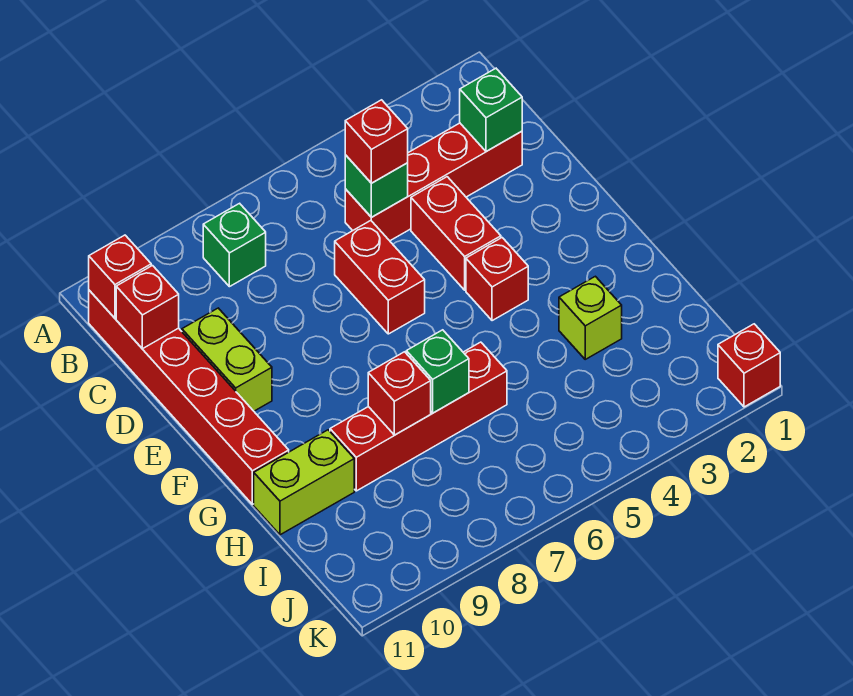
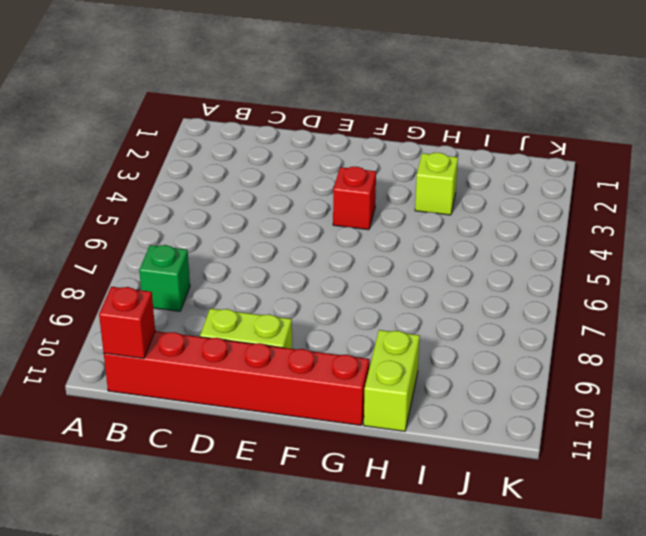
none -> red brick C2:C5 level 1
none -> red brick D4:E4 level 1
none -> red brick D6:E6 level 1

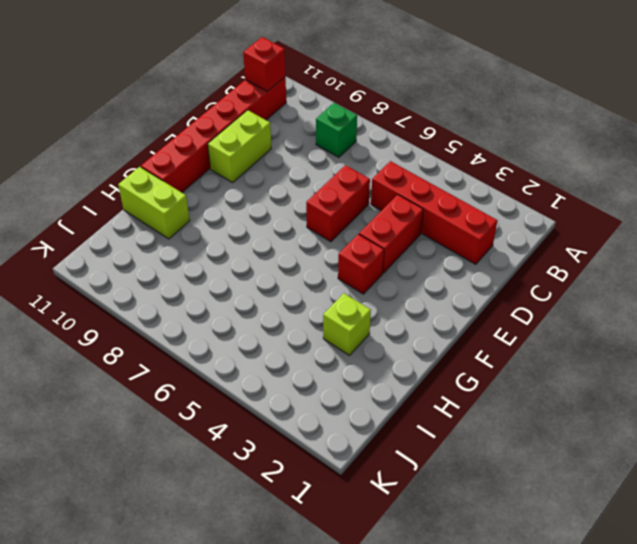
none -> red brick H6:H9 level 1
none -> red brick K1 level 1
none -> green brick C2 level 2

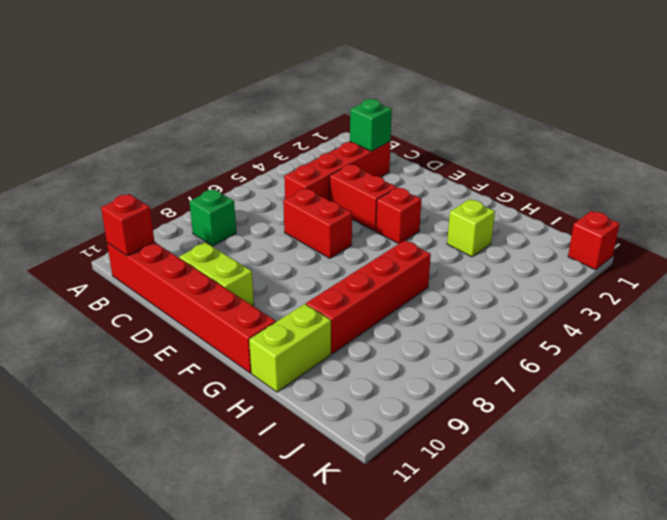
none -> green brick C5 level 2
none -> red brick C11 level 2
none -> green brick H7 level 2

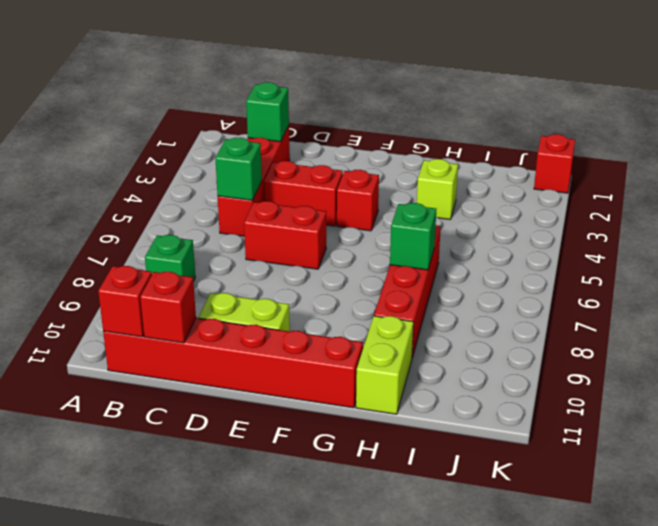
none -> red brick H8 level 2
none -> red brick C5 level 3

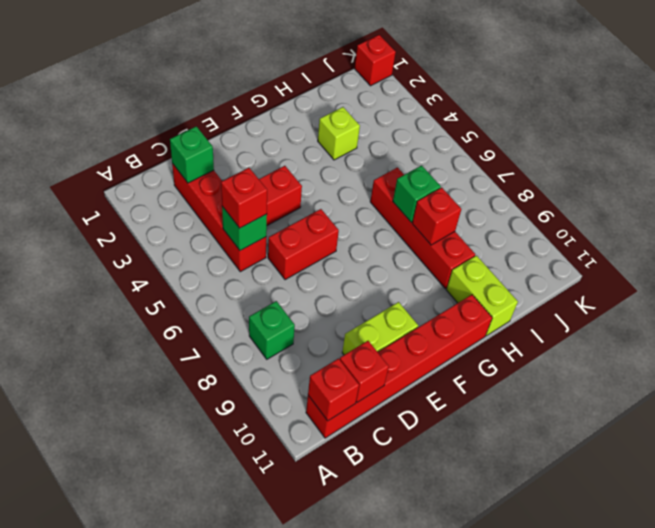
none -> red brick F4 level 1

